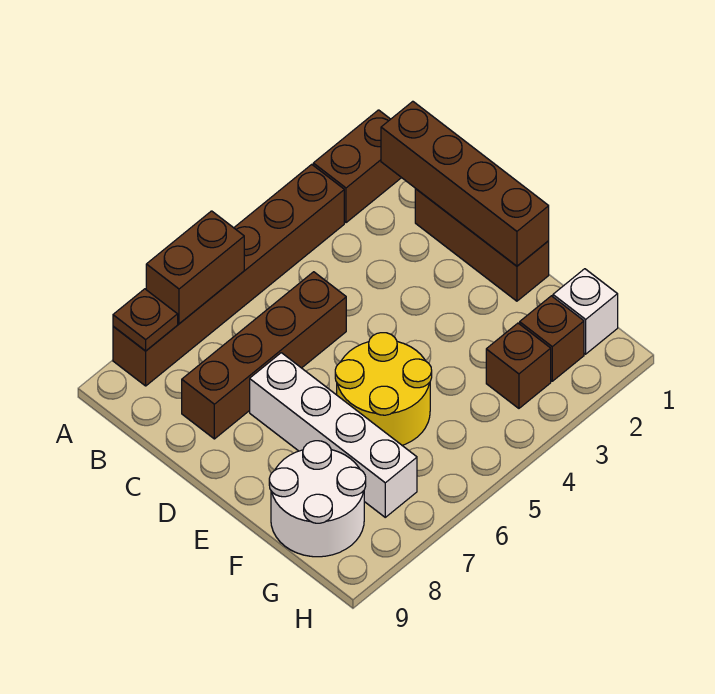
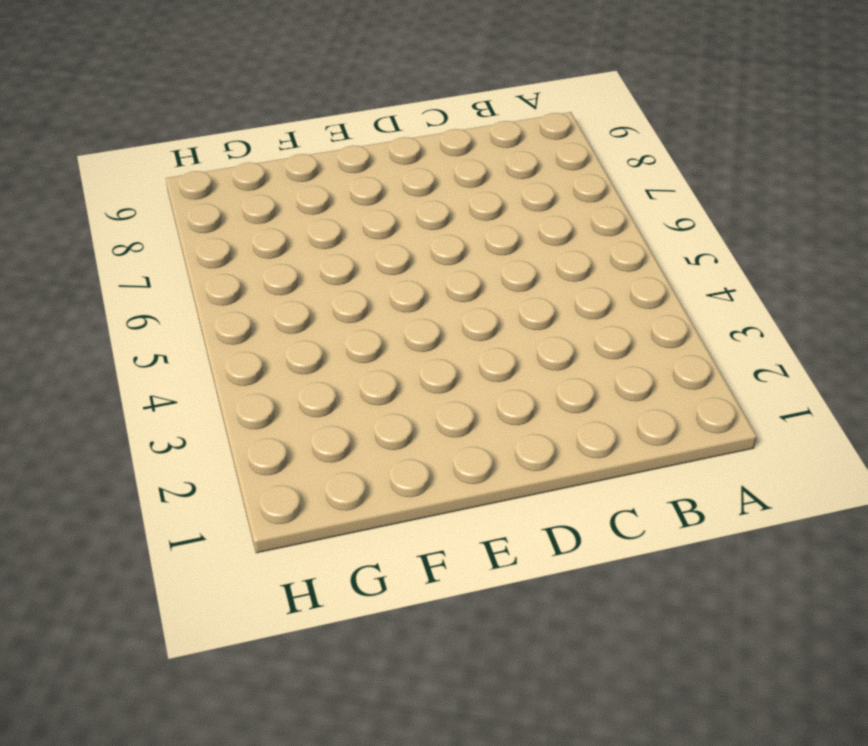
none -> brown brick A1:A2 level 1
none -> brown brick A3:A8 level 1
none -> brown brick C1:E1 level 1

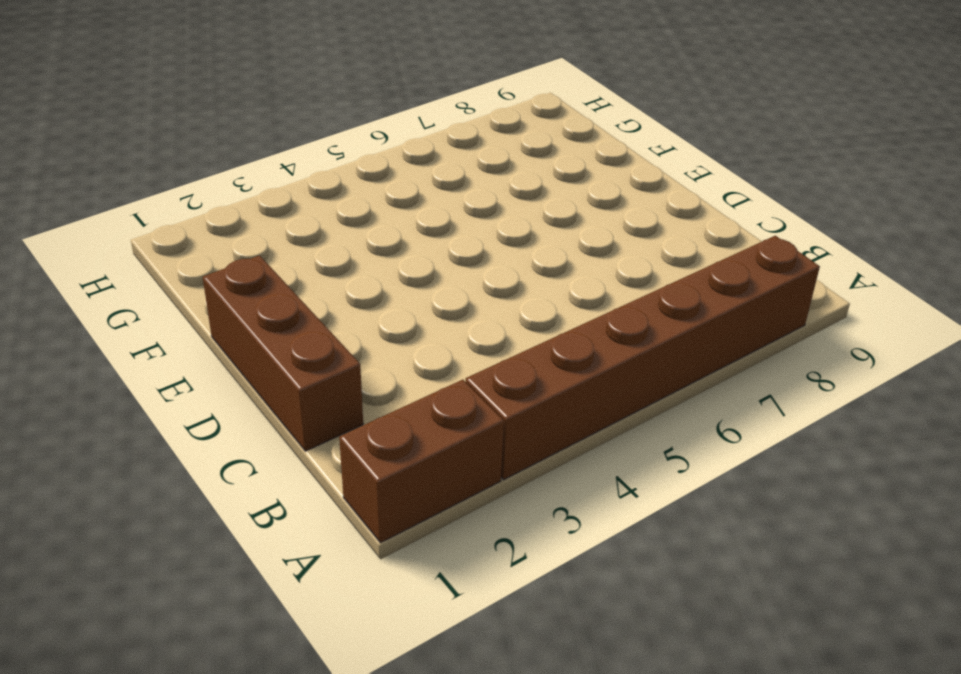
none -> brown brick C5:C8 level 1
none -> white brick D7:G7 level 1
none -> yellow round brick E5:F6 level 1

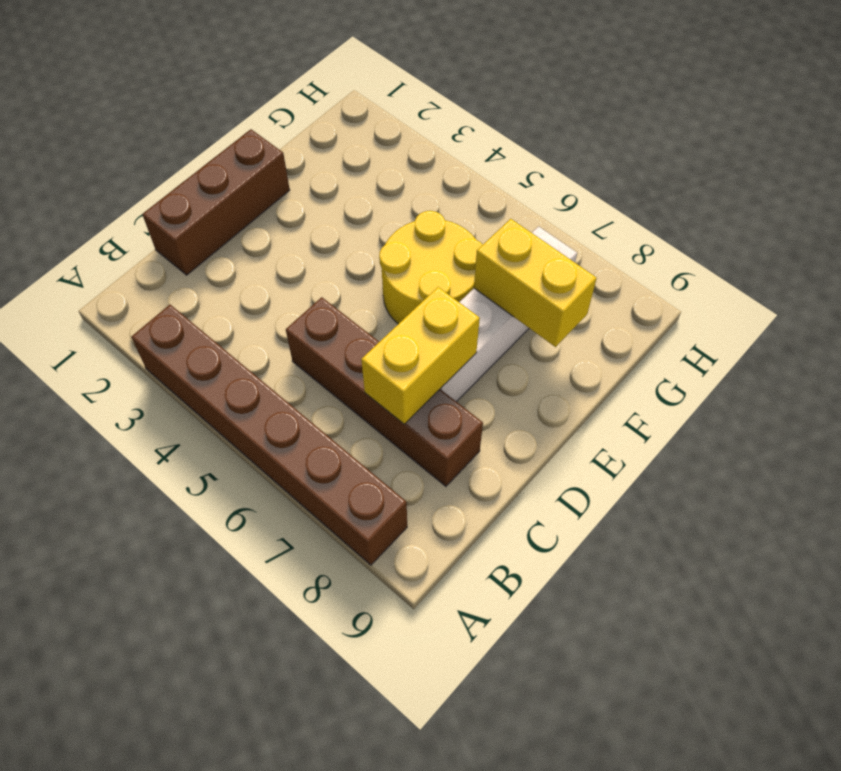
yellow brick C7:D7 level 2 -> none
yellow brick F7:F8 level 2 -> none
none -> brown brick A1:A2 level 1
none -> white round brick F8:G9 level 1
none -> white brick G1 level 1

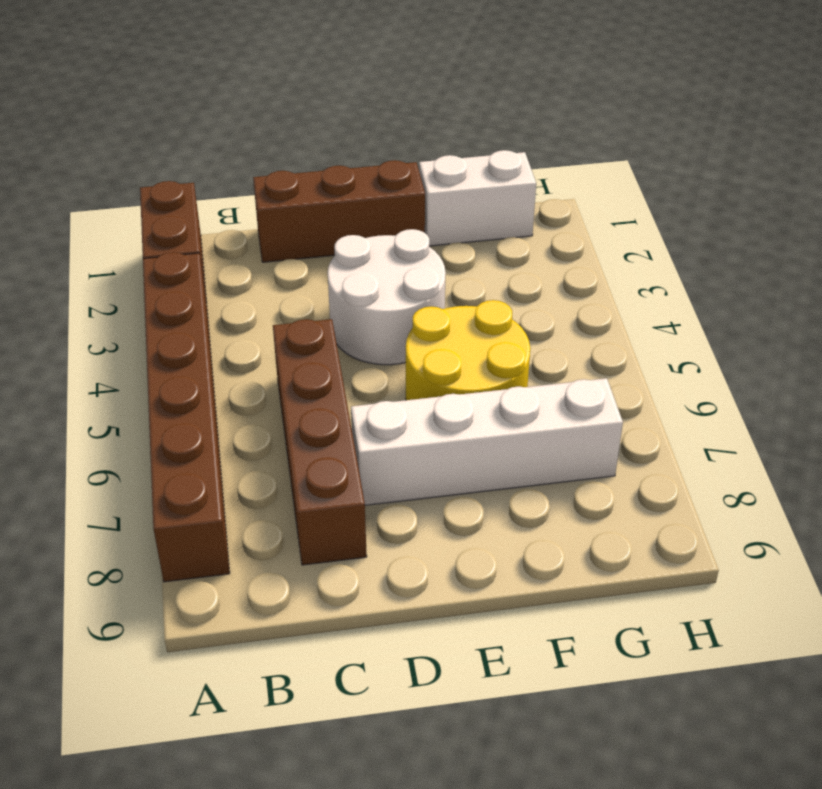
white round brick D3:E4 level 1 -> white round brick F8:G9 level 1
white brick F1:G1 level 1 -> white brick G1 level 1
none -> brown brick G2 level 1
none -> brown brick G3 level 1
none -> brown brick A6:A7 level 2

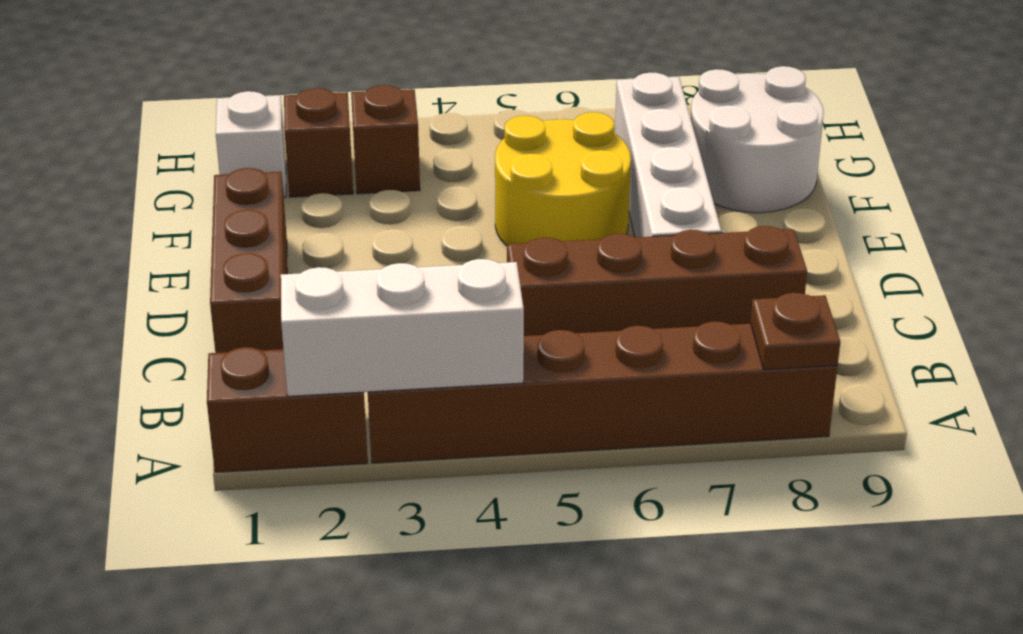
white brick A2:A4 level 2 -> none
none -> brown brick A6:A7 level 2
none -> brown brick B1:E1 level 2

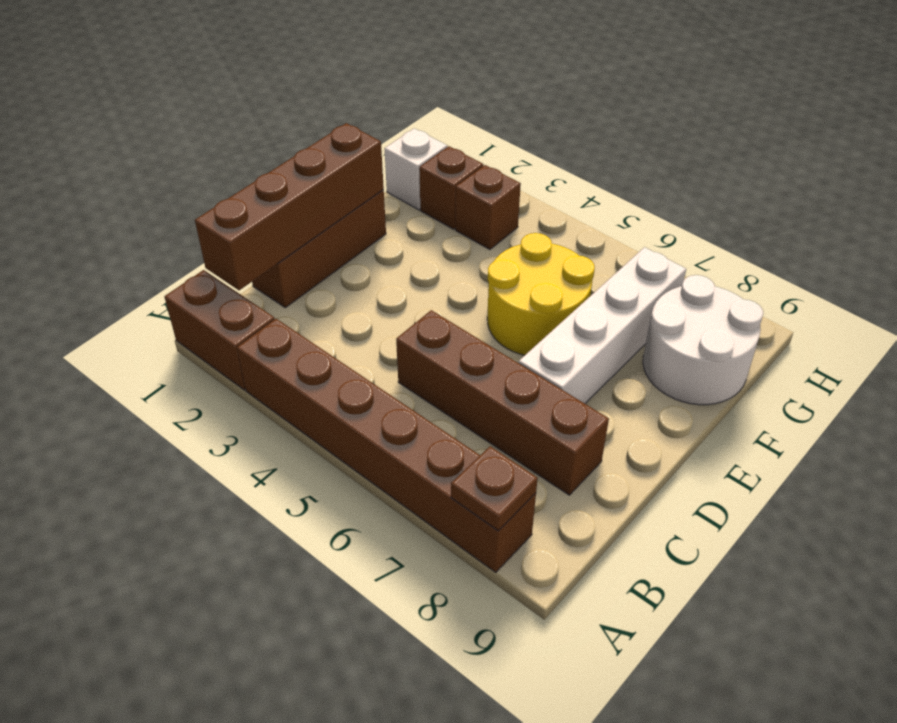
none -> brown brick A6:A7 level 2

